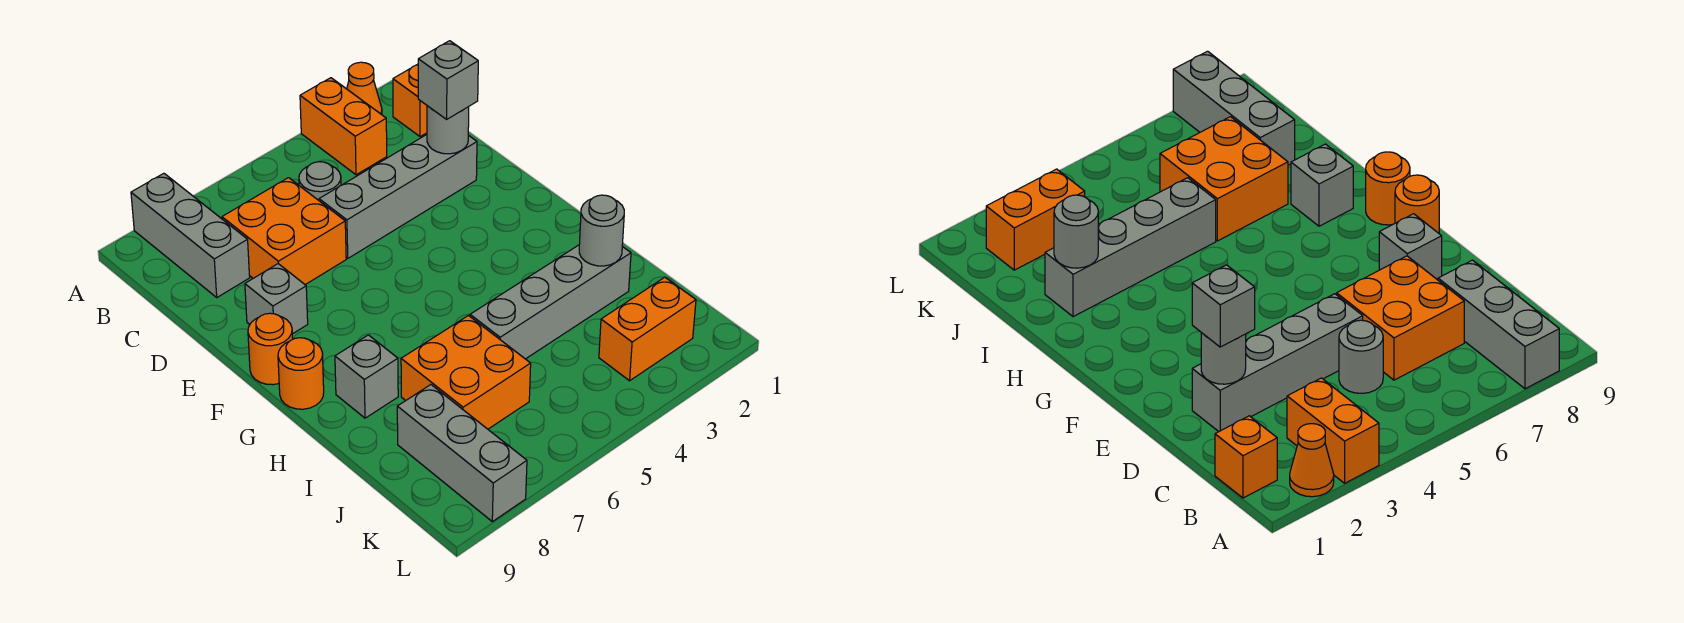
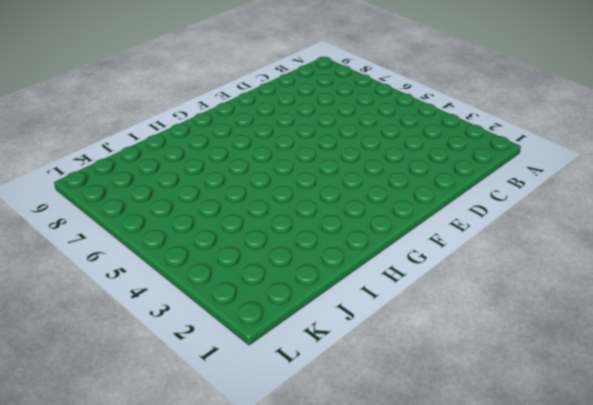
none -> orange cone A2 level 1
none -> orange brick A3:B3 level 1
none -> grey brick A8:C8 level 1

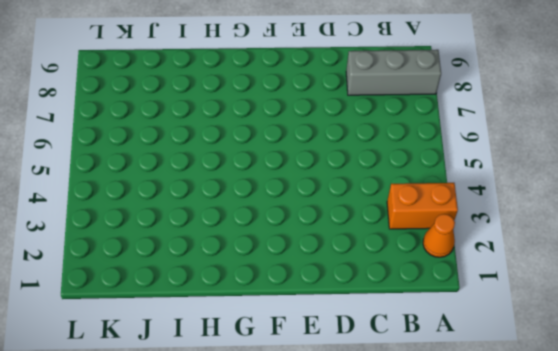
none -> orange brick B1 level 1
none -> grey round brick C5 level 1
none -> orange brick C6:D7 level 1

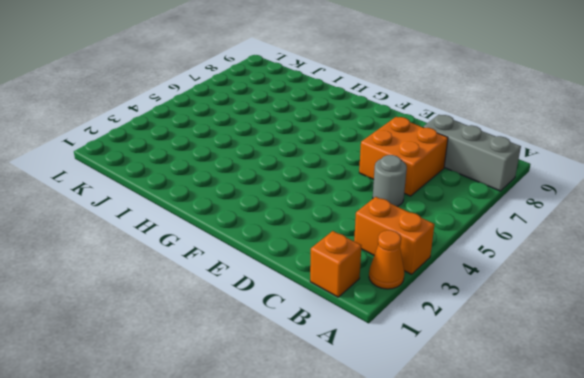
none -> grey brick D2:D5 level 1
none -> grey brick E8 level 1
none -> orange round brick F9 level 1

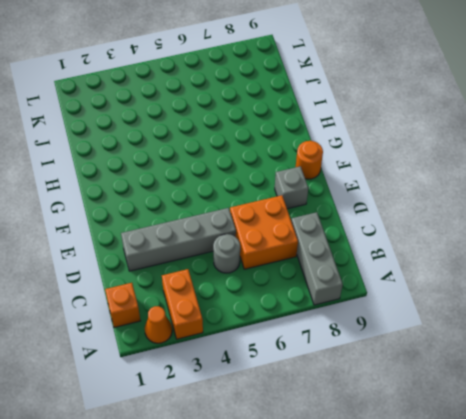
none -> orange round brick G9 level 1
none -> grey brick H8 level 1
none -> grey brick I2:I5 level 1

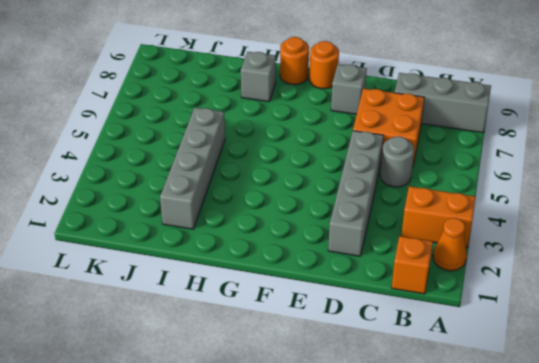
none -> orange brick I6:J7 level 1
none -> grey brick J8:L8 level 1
none -> orange brick K2:K3 level 1

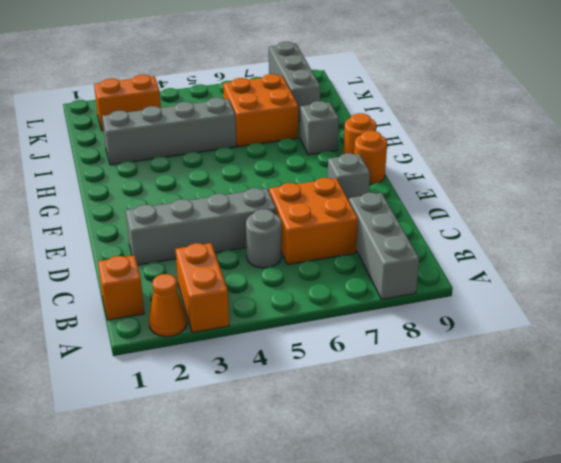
none -> grey round brick D2 level 2
none -> grey round brick I2 level 2
none -> grey brick D2 level 3

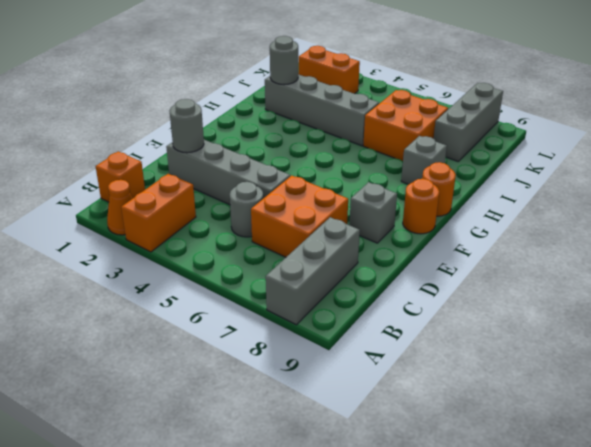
none -> grey brick D2 level 3

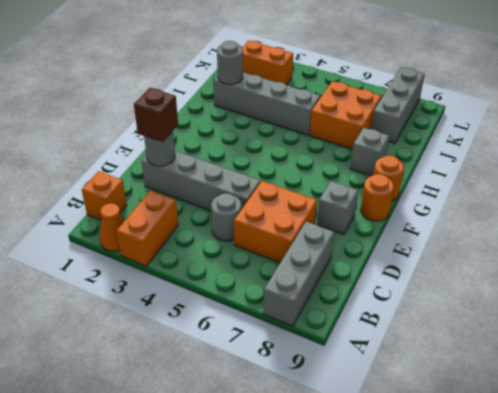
brown brick D2 level 3 -> grey brick D2 level 3

